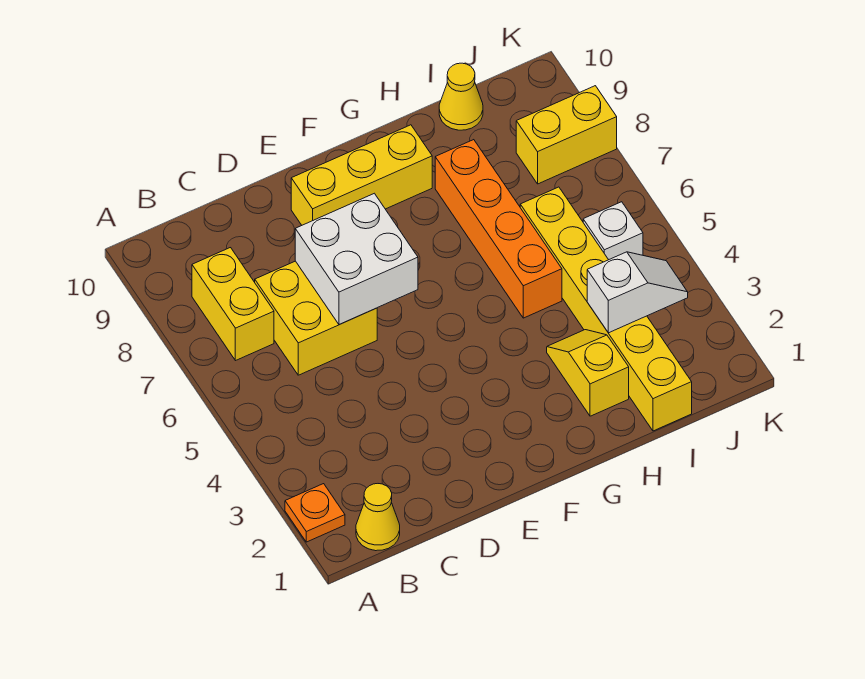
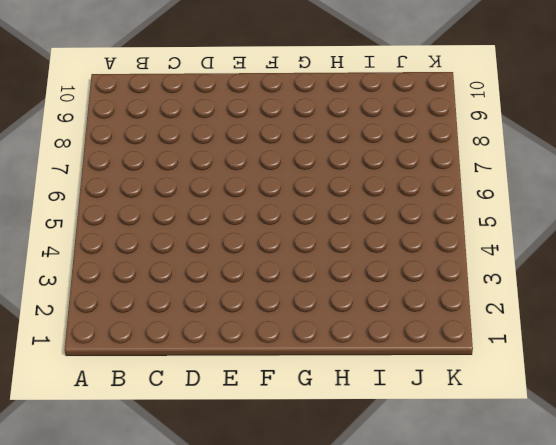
none -> orange plate A2 level 1
none -> yellow cone B1 level 1
none -> yellow brick B7:B8 level 1

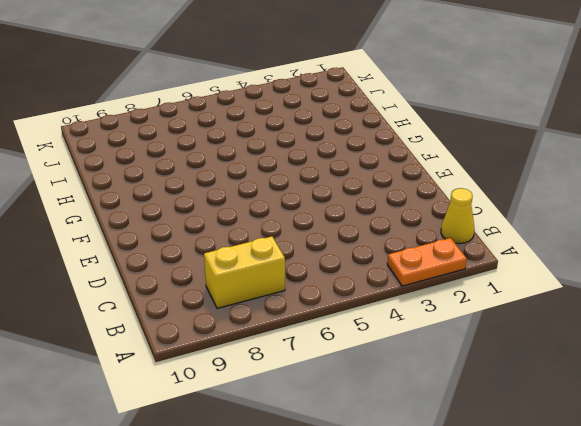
orange plate A2:A3 level 1 -> orange plate A2 level 1
none -> yellow brick C6:D7 level 1
none -> yellow brick E9:G9 level 1
none -> yellow slope H2:H3 level 1 top 2

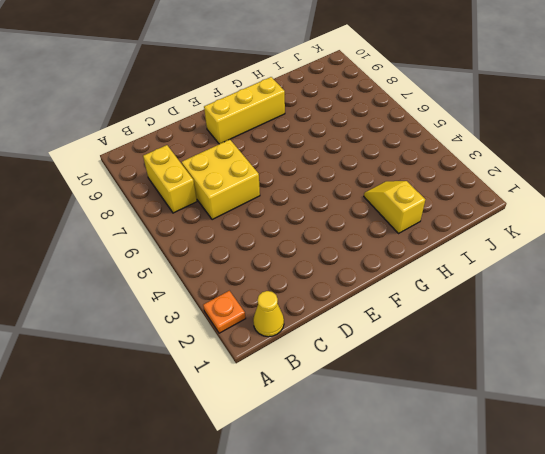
none -> orange brick H5:H8 level 1
none -> yellow brick I1:I6 level 1
none -> yellow cone I10 level 1

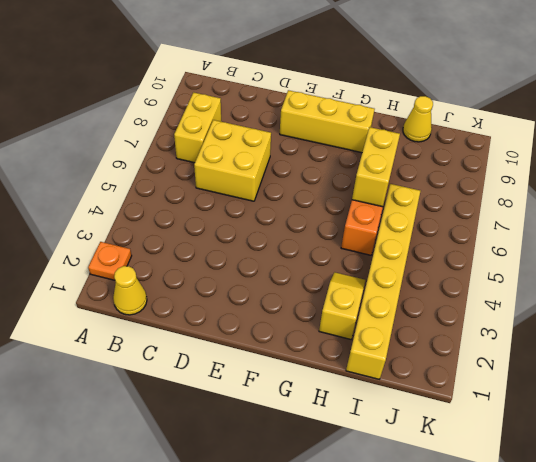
yellow brick H6:H7 level 2 -> yellow brick J8:K8 level 1
none -> white brick J5 level 1
none -> white brick D6:E7 level 2
none -> white slope I3:J3 level 2 top I

